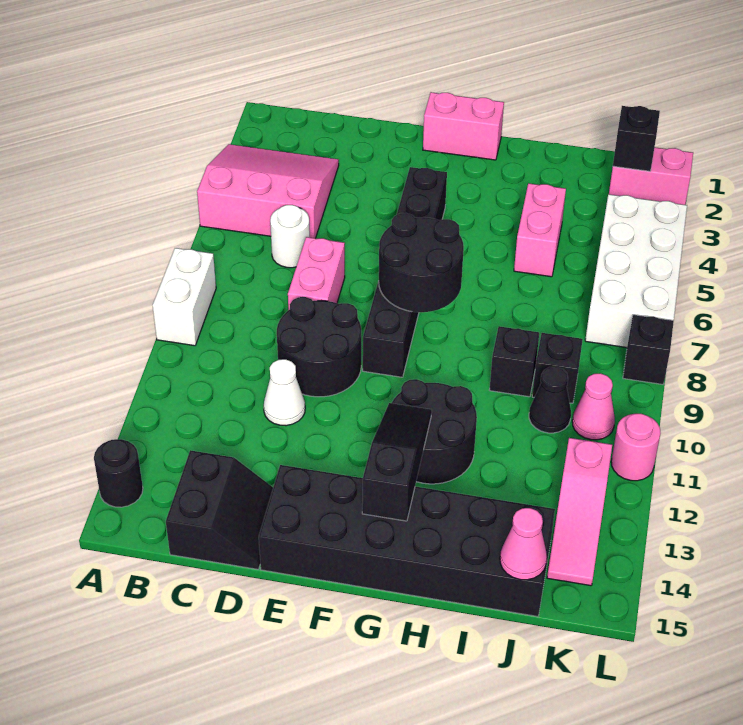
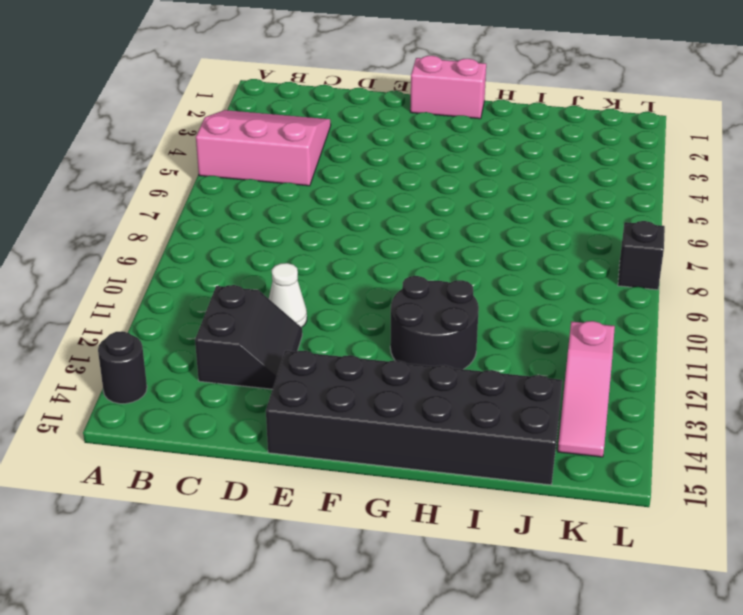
black slope C12:D13 level 1 top C -> black slope C14:D15 level 1 top C
none -> white brick A8:A9 level 1
none -> white round brick C6 level 1
none -> pink brick D7:D8 level 1

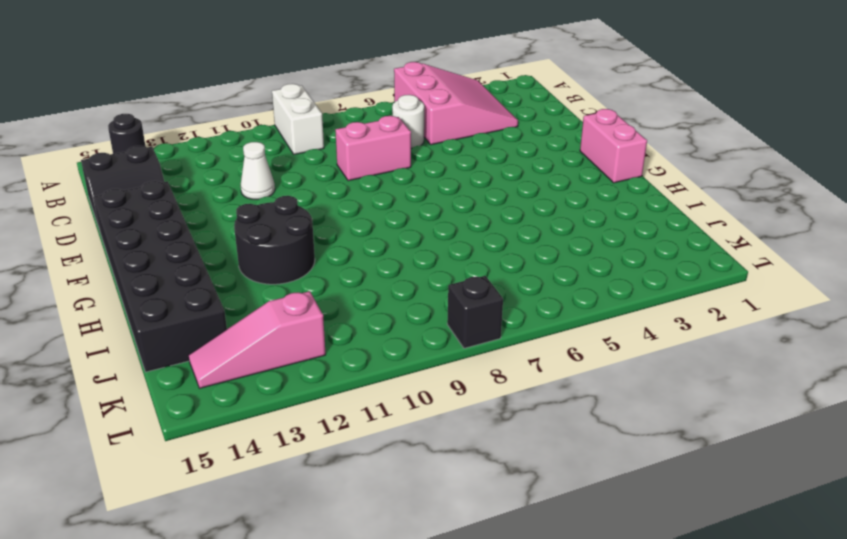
white brick A9:B9 level 1 -> white brick A8:A9 level 1
none -> black round brick D9:E10 level 1
none -> black brick F4:F9 level 1
none -> pink brick I4:I5 level 1

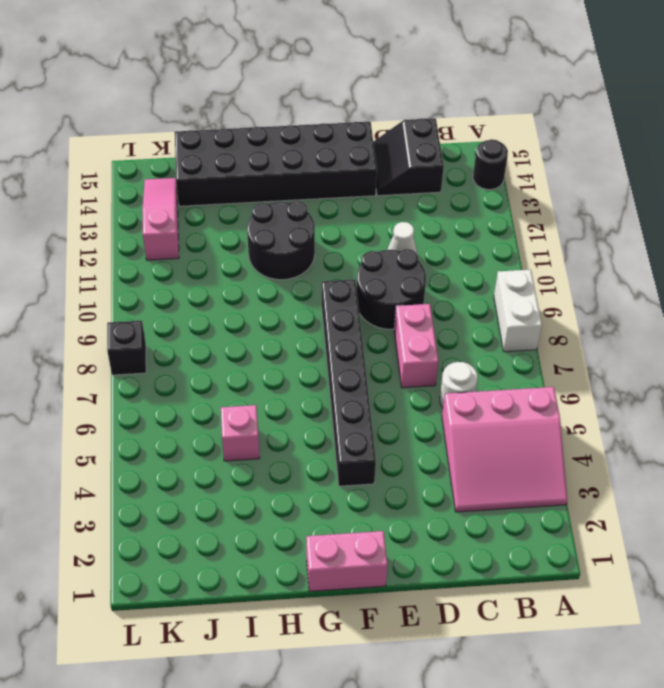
pink brick I5 level 1 -> pink brick I4:I5 level 1
none -> black brick I9 level 1
none -> black brick J9 level 1
none -> black cone J10 level 1

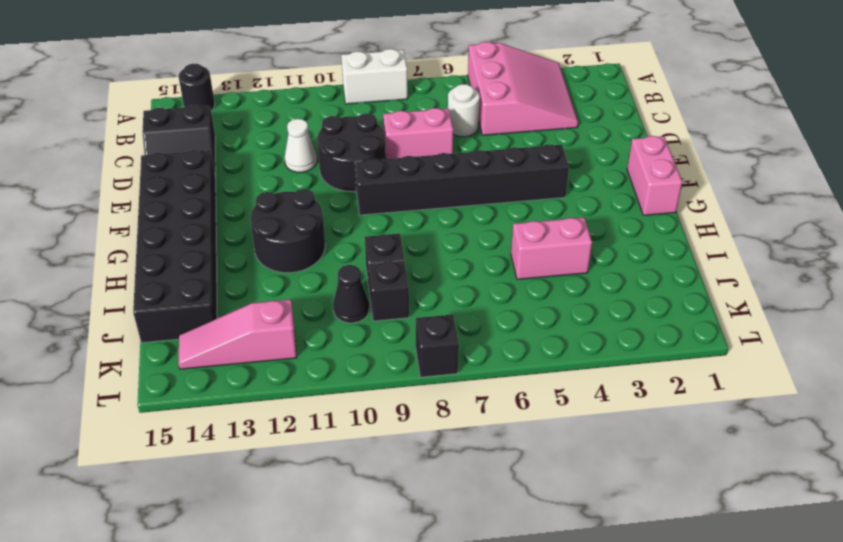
none -> pink brick K2:L2 level 1
none -> white brick K4:L7 level 1
none -> pink cone K10 level 1

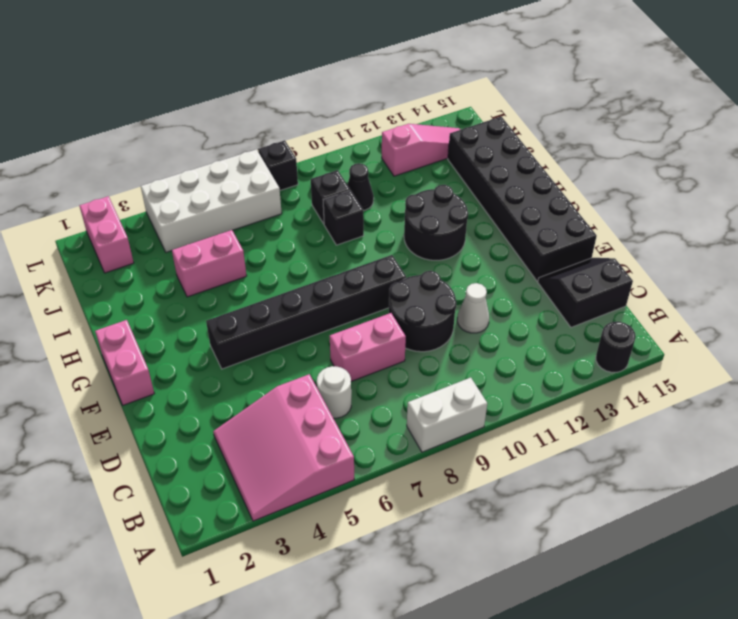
none -> pink cone K10 level 1
none -> pink round brick L11 level 1
none -> black round brick F7:G8 level 2

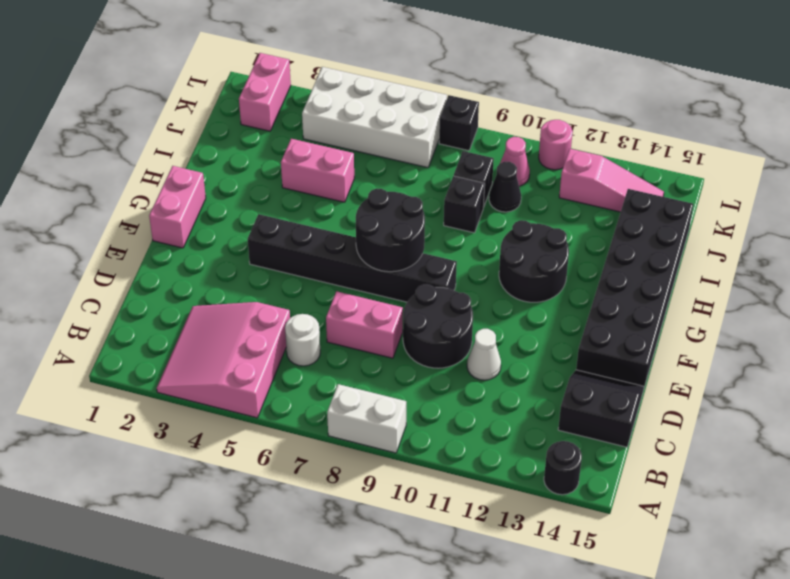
none -> black slope G12:G14 level 2 top 14
none -> pink cone J15 level 2
none -> black brick K2 level 2

